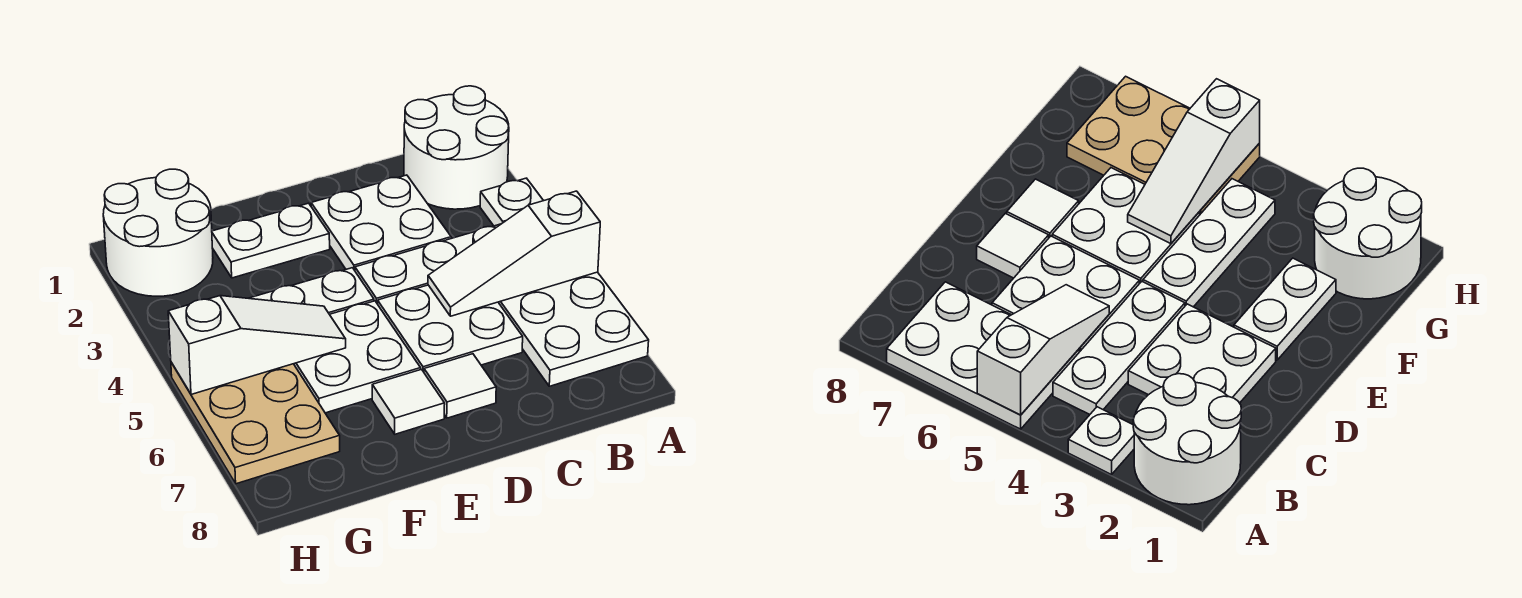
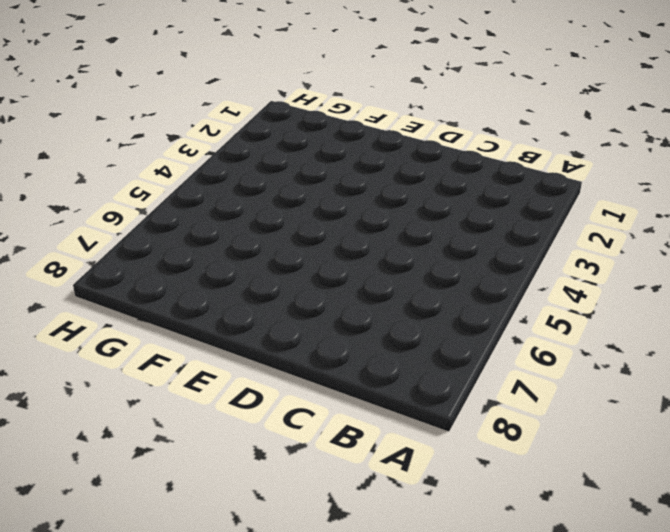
none -> white round brick A1:B2 level 1
none -> white plate A3 level 1
none -> white plate A5:B7 level 1

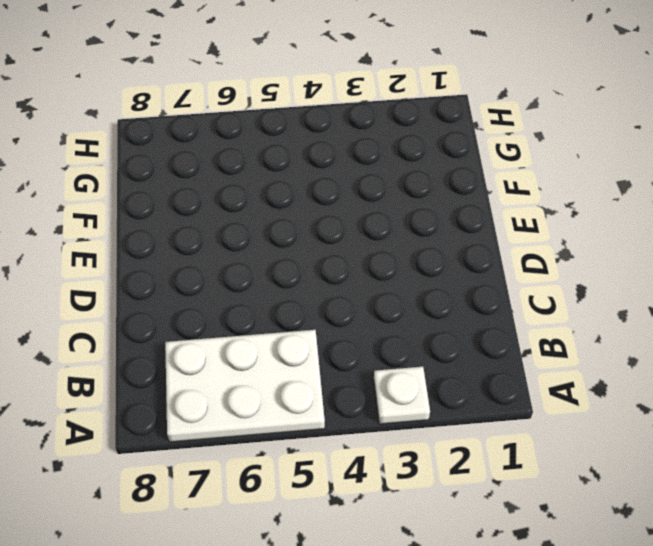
none -> white round brick A1:B2 level 1
none -> white plate B4:D4 level 1
none -> white plate C2:D3 level 1

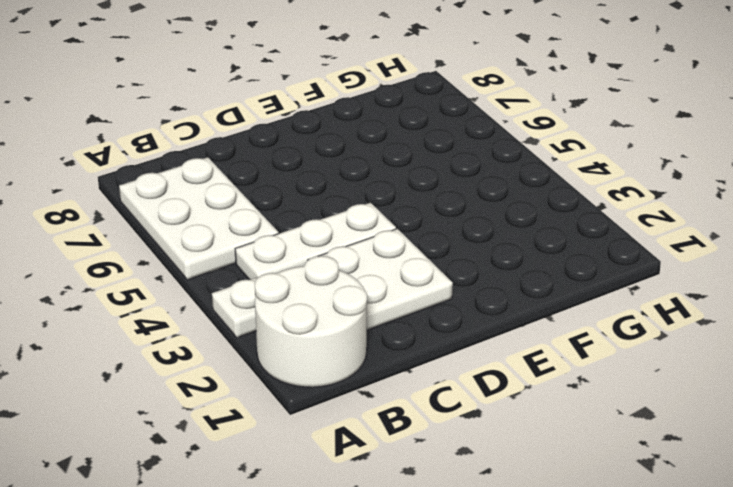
none -> white plate C5:D6 level 1
none -> white tile D7 level 1
none -> white plate E2:F2 level 1

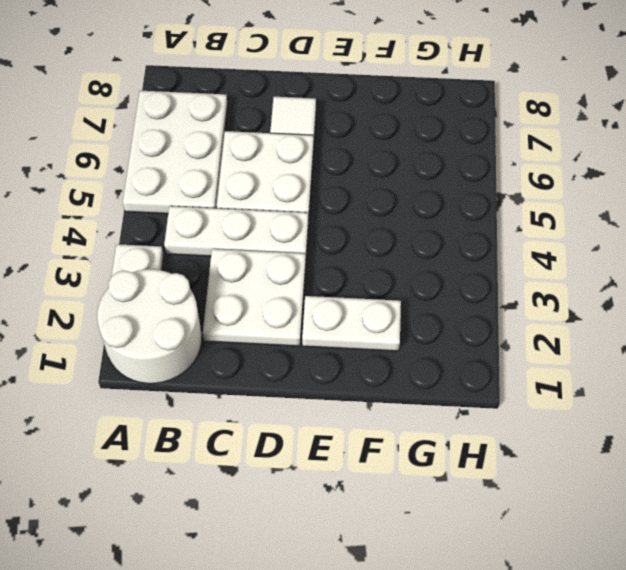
none -> white plate E4:G4 level 1
none -> white plate E5:F6 level 1
none -> white tile E7 level 1

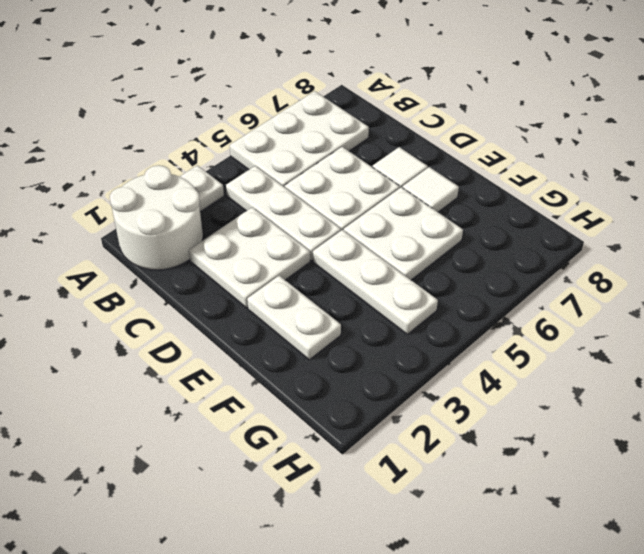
none -> white round brick G1:H2 level 1
none -> tan plate G5:H7 level 1
none -> white slope A5:C5 level 2 top A

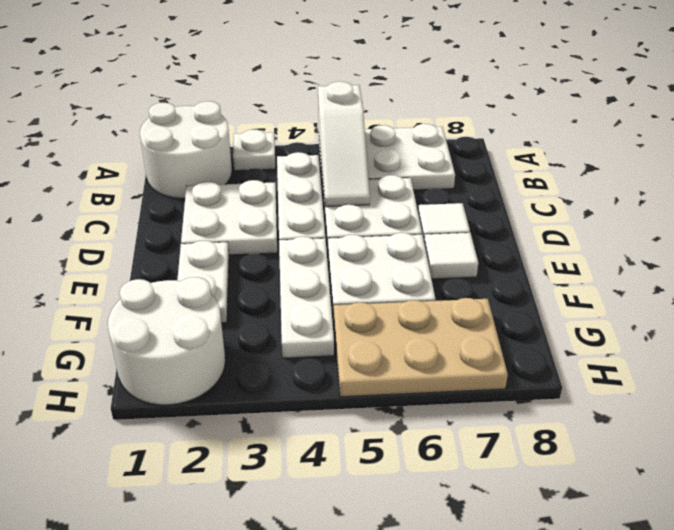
none -> white slope F5:H5 level 2 top H

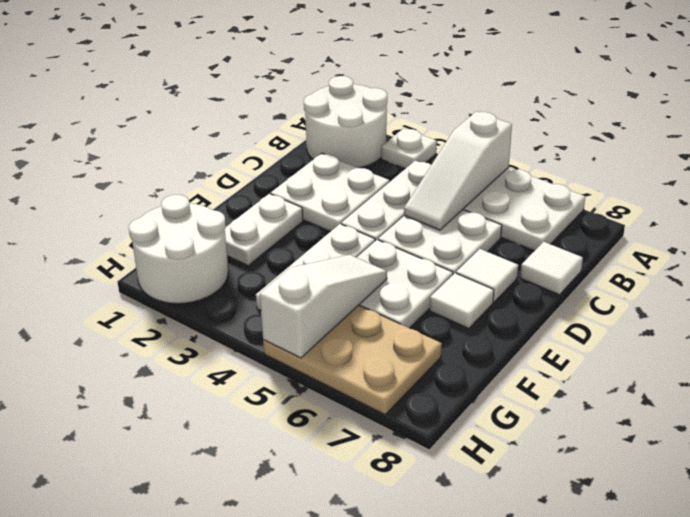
white tile C8 level 1 -> none

